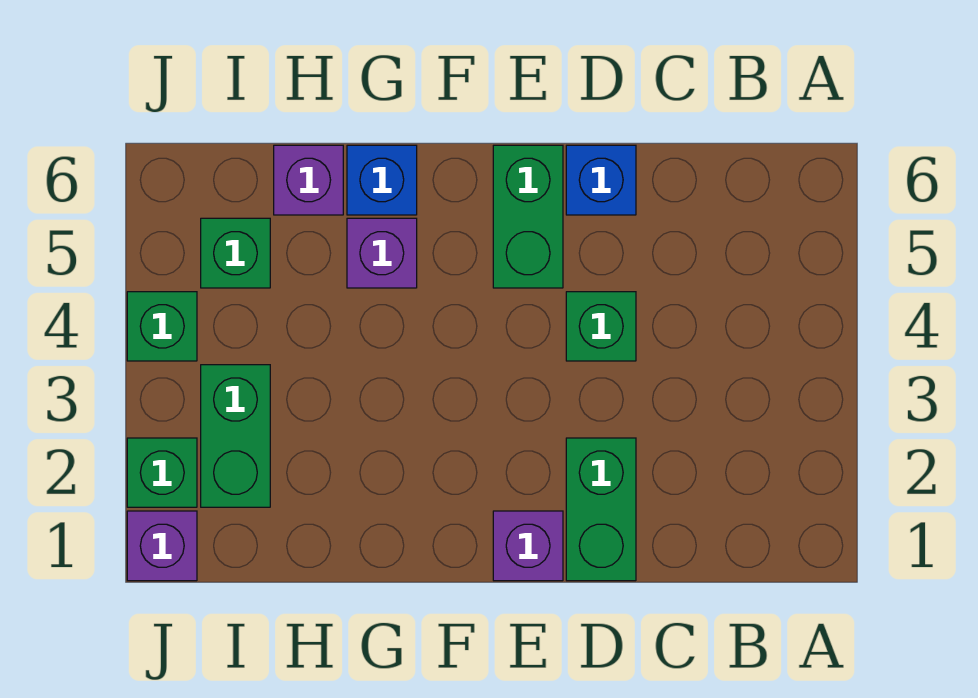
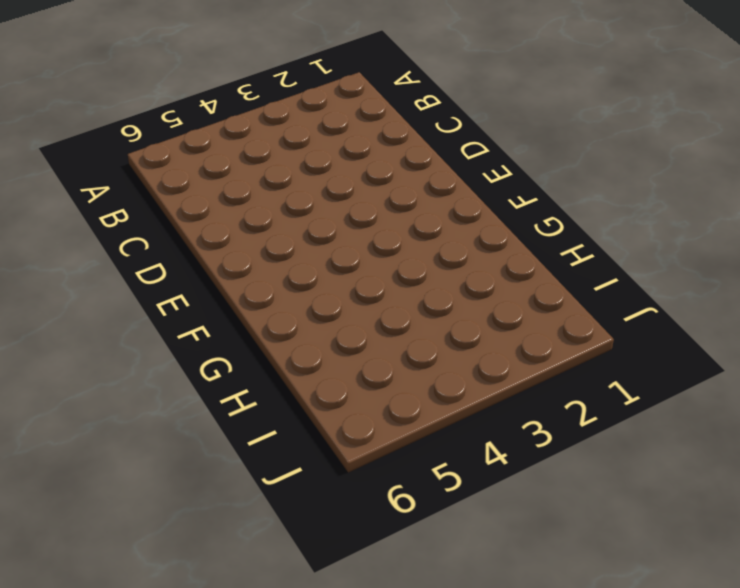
none -> green brick D1:D2 level 1
none -> green brick D4 level 1
none -> blue brick D6 level 1

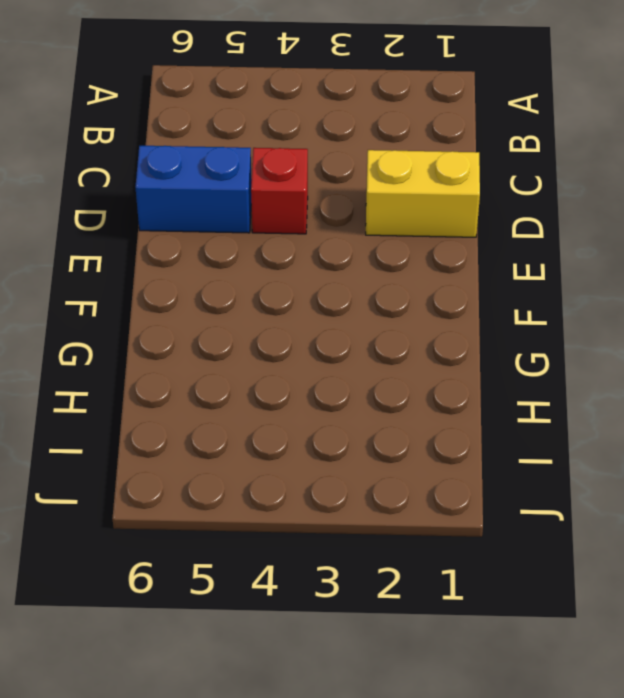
yellow brick D1:D2 level 1 -> green brick D1:D2 level 1
red brick D4 level 1 -> green brick D4 level 1
blue brick D5:D6 level 1 -> blue brick D6 level 1
none -> purple brick E1 level 1
none -> green brick E5:E6 level 1
none -> purple brick G5 level 1

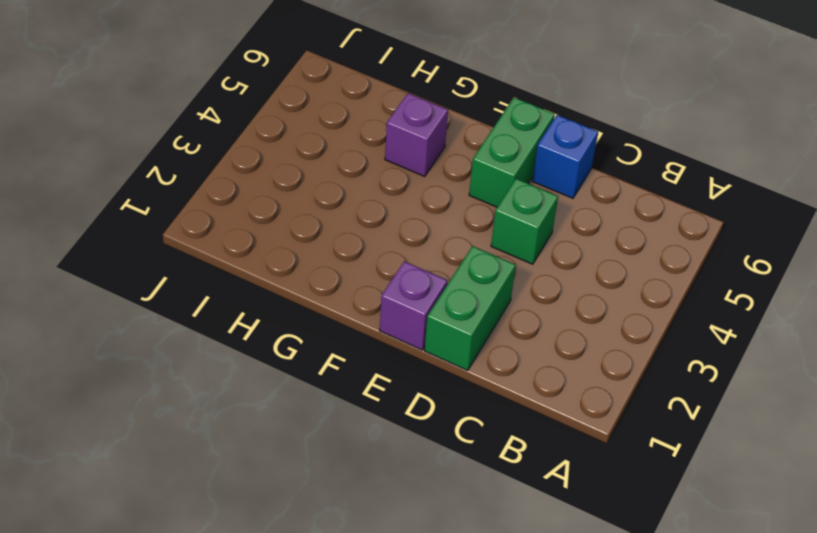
none -> blue brick G6 level 1
none -> purple brick H6 level 1
none -> green brick I2:I3 level 1

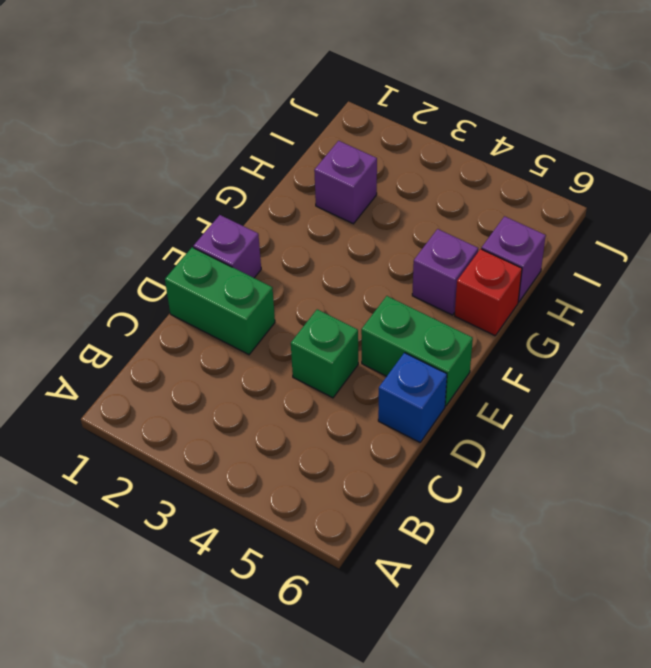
red brick G6 level 1 -> blue brick G6 level 1
purple brick H2 level 1 -> purple brick J1 level 1
none -> green brick I2:I3 level 1
none -> green brick I5 level 1
none -> green brick J2 level 1

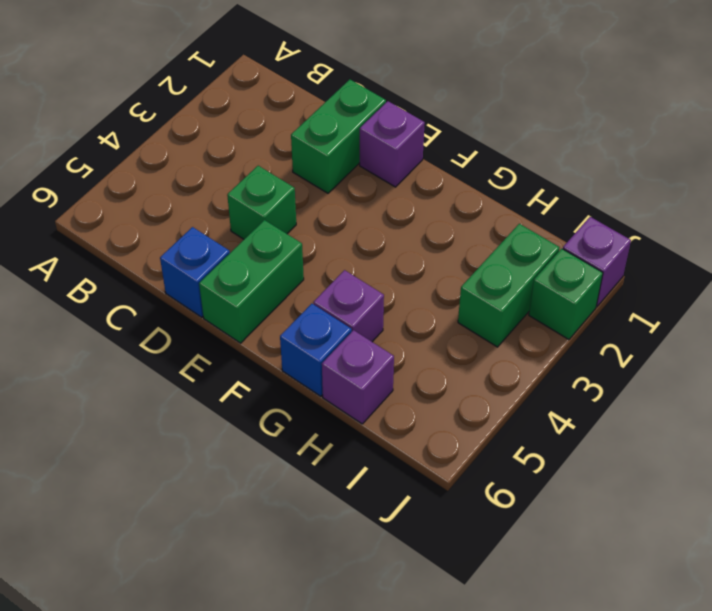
none -> green brick I5 level 1
none -> green brick J4 level 1

